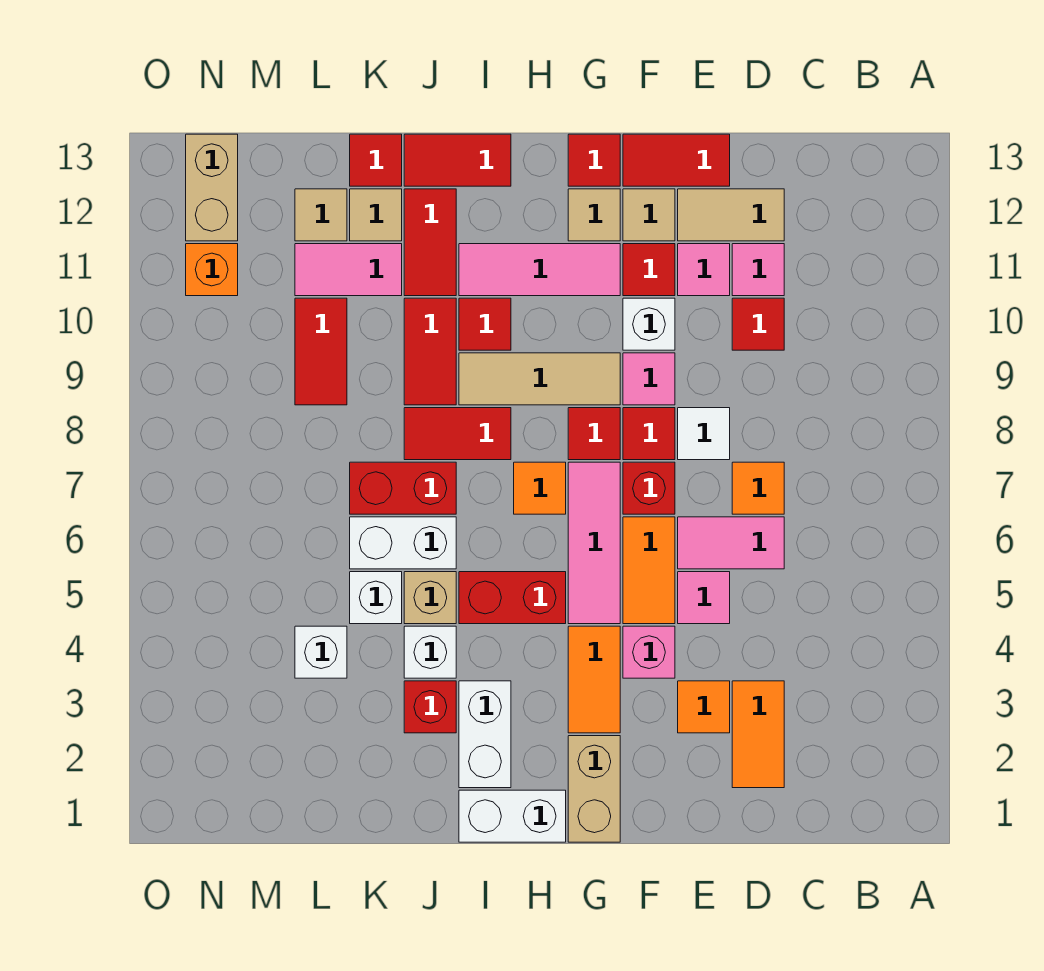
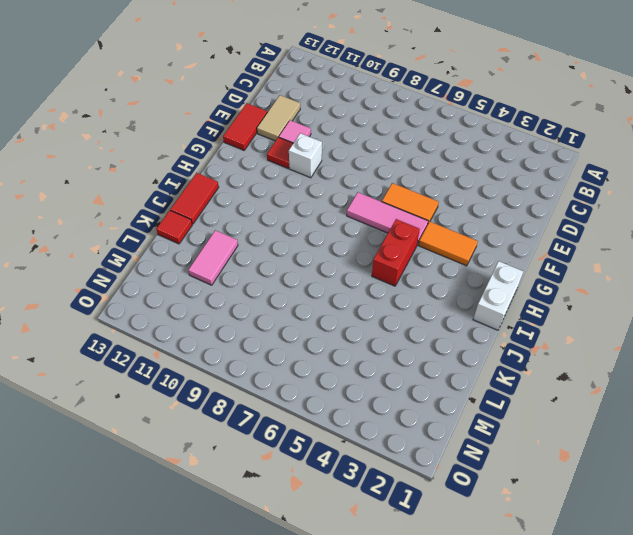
none -> orange tile D2:D3 level 1
none -> pink tile D6:E6 level 1
none -> orange tile D7 level 1
none -> red tile D10 level 1

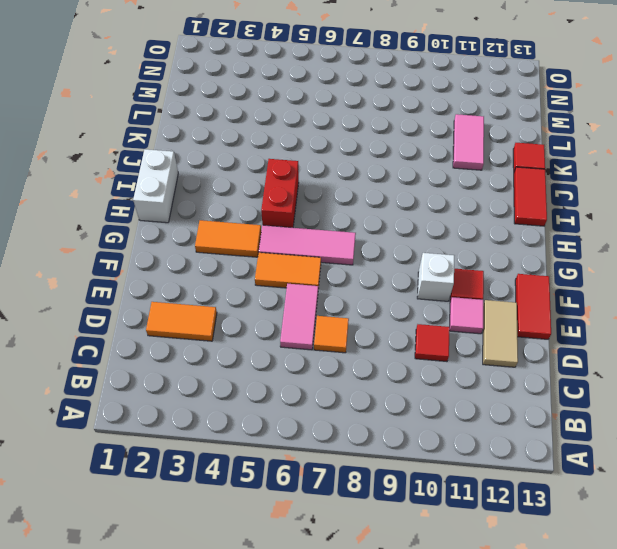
none -> pink tile D11 level 1
none -> orange tile E3 level 1
none -> pink tile E5 level 1
none -> white tile E8 level 1

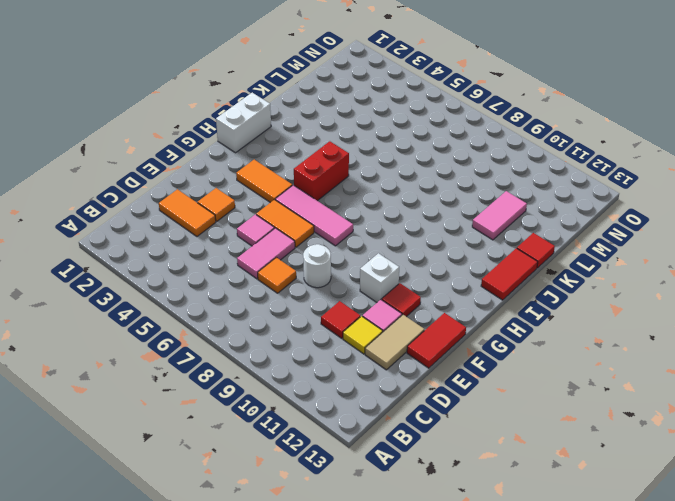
yellow tile D11 level 1 -> pink tile D11 level 1
white round brick E8 level 1 -> white tile E8 level 1
none -> pink brick F4 level 1
none -> red brick F7 level 1
none -> red tile F8 level 1
none -> pink tile F9 level 1

